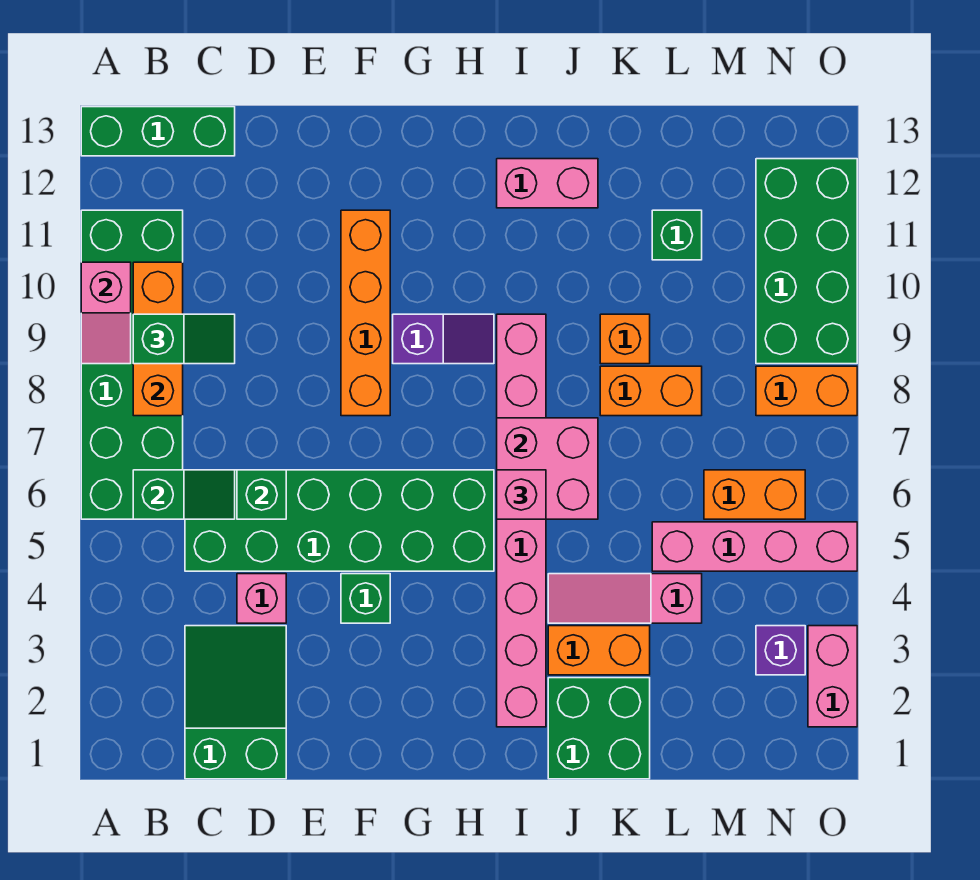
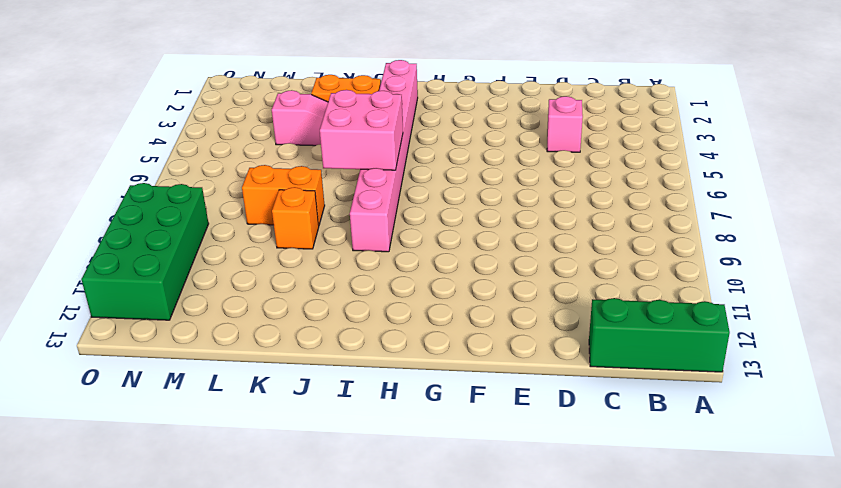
none -> green brick A6:B11 level 1
none -> green slope C1:D3 level 1 top 1
none -> green brick C5:H6 level 1

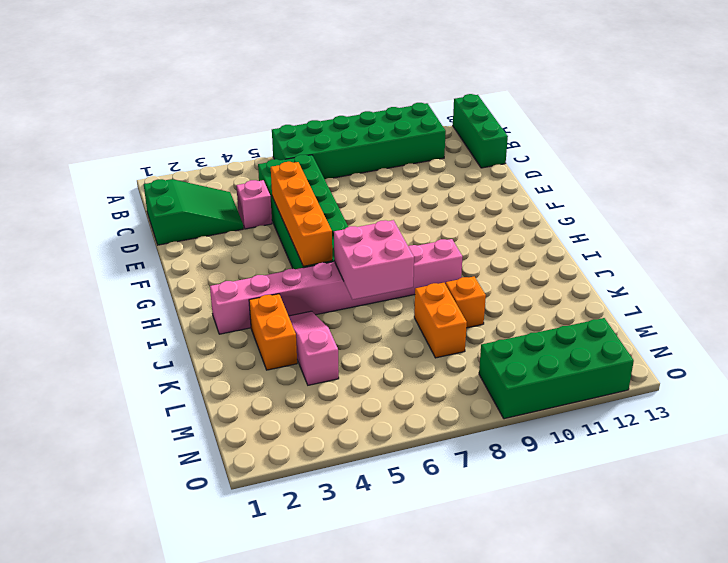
orange brick E5:H5 level 2 -> orange brick F8:F11 level 1
none -> green brick F4 level 1
none -> purple slope G9:H9 level 1 top G
none -> pink brick I12:J12 level 1

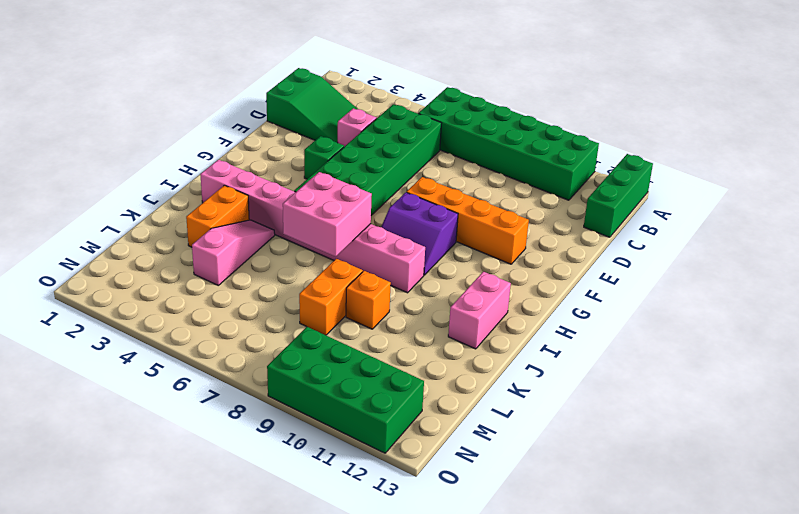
purple slope G8:H9 level 1 top G -> purple slope G9:H9 level 1 top G
none -> green brick J1:K2 level 1
none -> pink brick L5:O5 level 1
none -> green brick L11 level 1

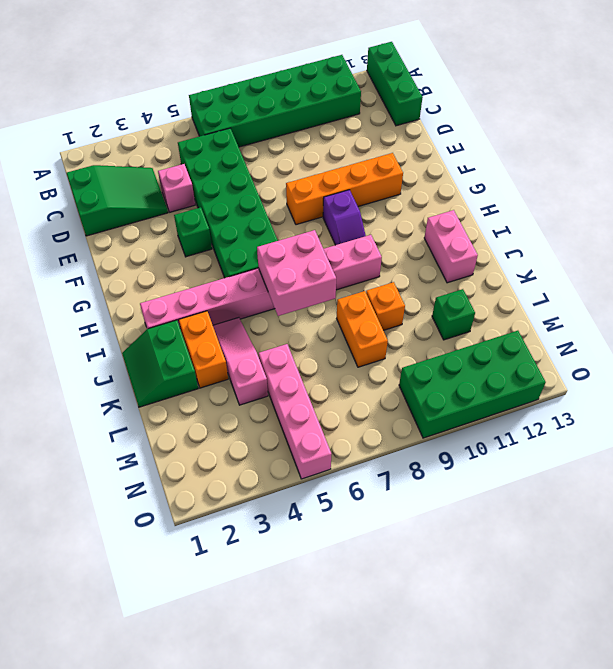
green slope J1:K2 level 1 top 2 -> green brick J1:K2 level 1
none -> orange brick M6:N6 level 1
none -> purple brick N3 level 1
none -> orange brick N8:O8 level 1

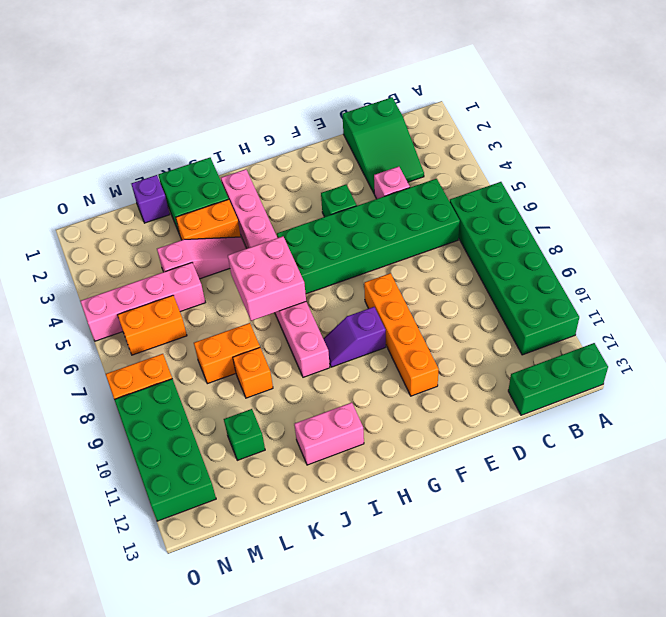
purple brick L1 level 1 -> purple brick N3 level 1
none -> pink brick O2:O3 level 1
none -> pink slope A9:A10 level 2 top 10
none -> green slope B6:C6 level 2 top B

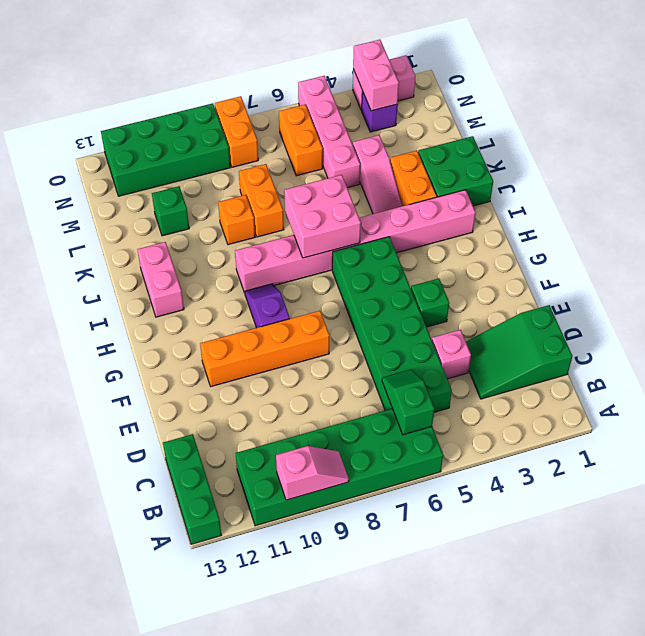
pink brick N3:O3 level 2 -> none
none -> orange brick B8:B10 level 2
none -> green brick D6 level 2
none -> green slope B9:C9 level 3 top B

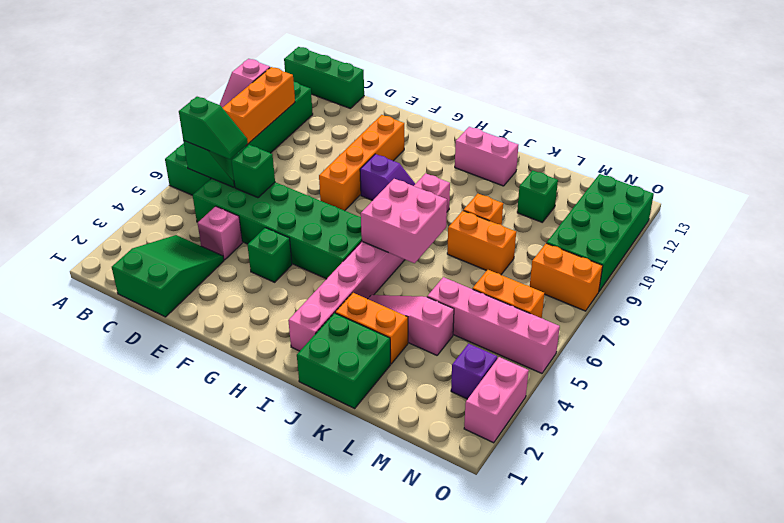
green slope B6:C6 level 3 top B -> green slope B9:C9 level 3 top B
none -> pink brick I6 level 3

